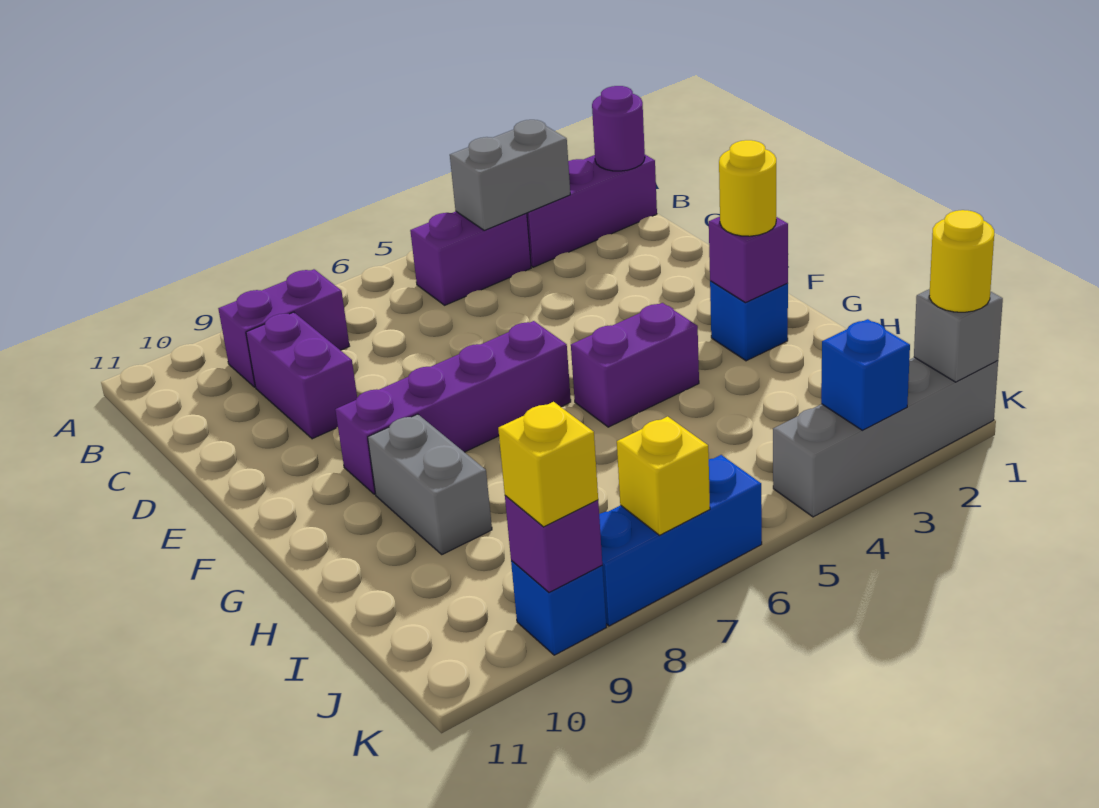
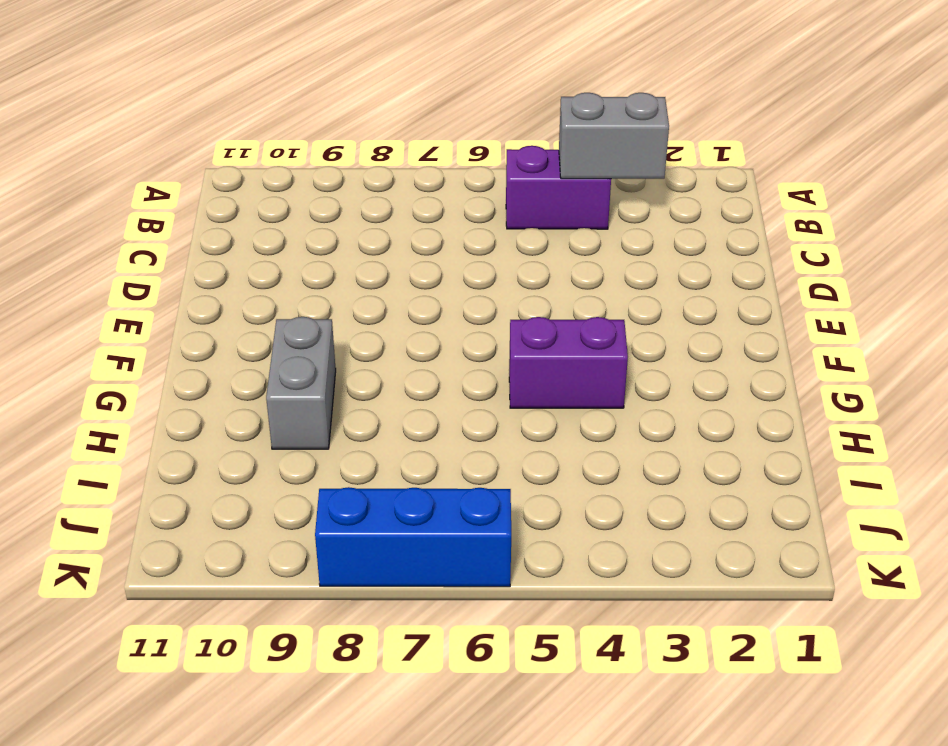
none -> purple brick B1:B3 level 1
none -> purple brick B8:B9 level 1
none -> purple brick C9:D9 level 1

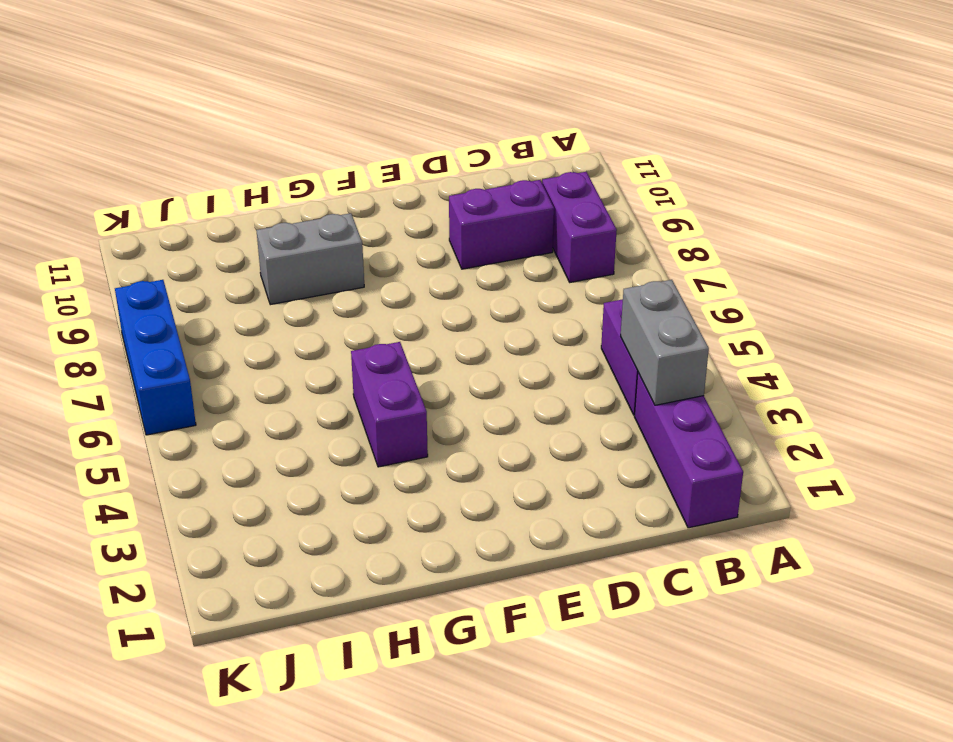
none -> purple brick F6:F9 level 1
none -> blue brick G2 level 1
none -> grey brick K1:K4 level 1

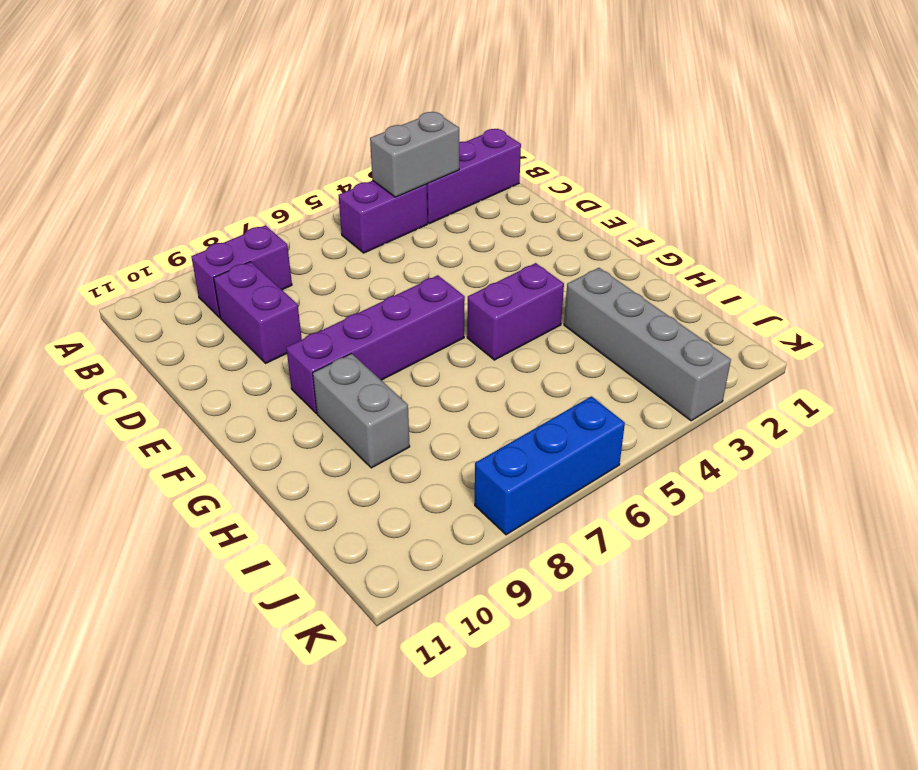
grey brick H3:K3 level 1 -> grey brick K1:K4 level 1
none -> blue brick G2 level 1
none -> blue brick K9 level 1
none -> purple round brick B1 level 2

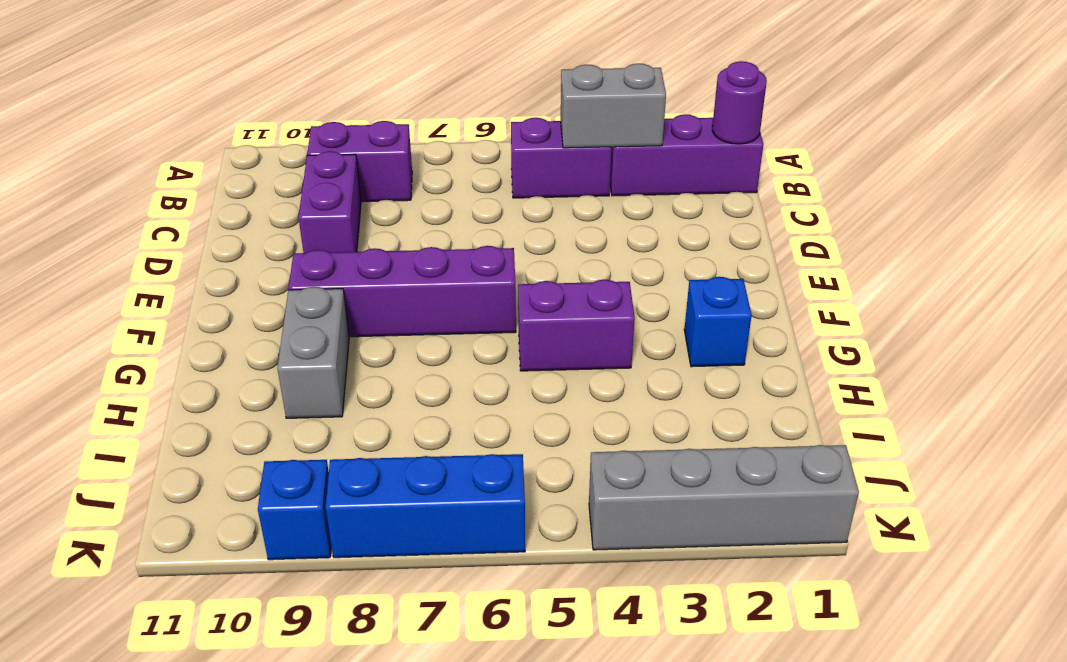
none -> purple brick G2 level 2
none -> grey brick K1 level 2
none -> blue brick K3 level 2

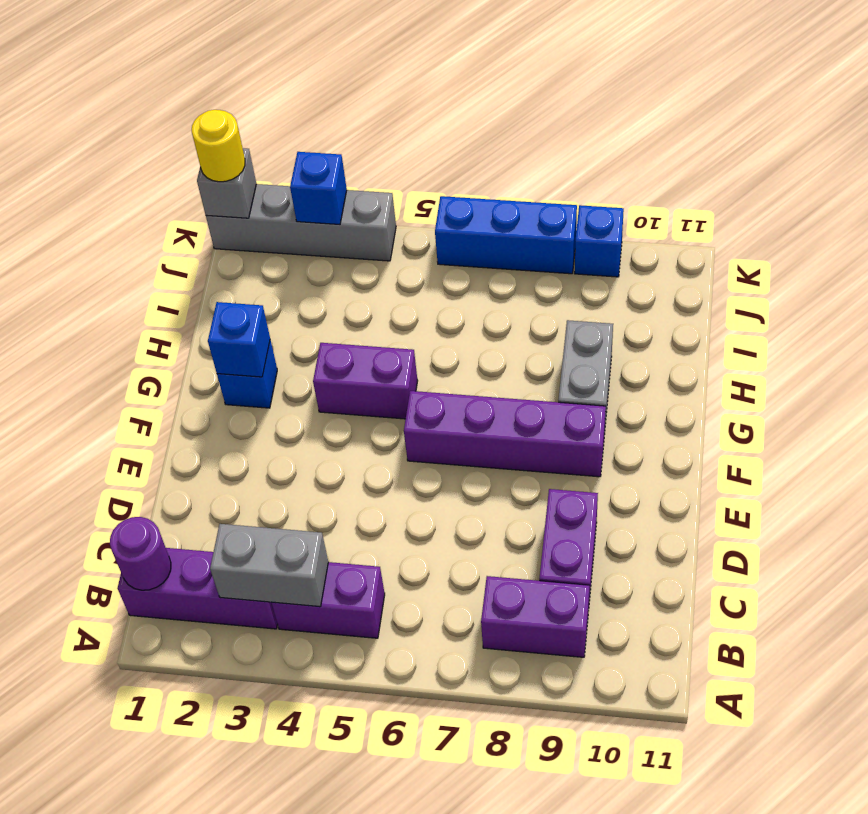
blue brick G2 level 2 -> purple brick G2 level 2
none -> yellow brick K7 level 2
none -> purple brick K9 level 2
none -> yellow round brick G2 level 3

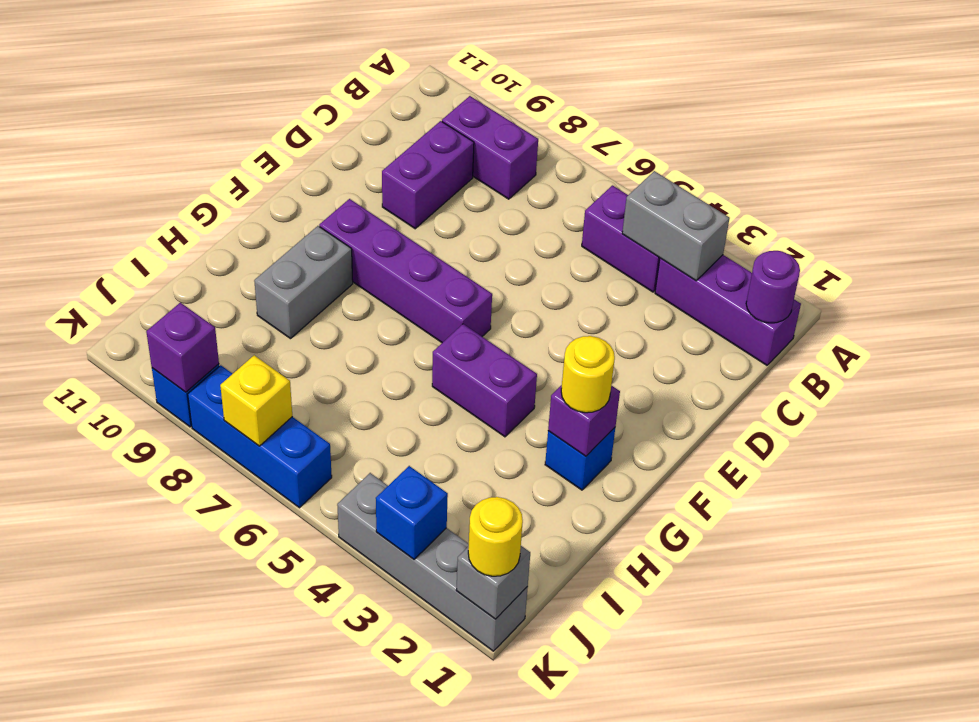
none -> yellow brick K9 level 3

